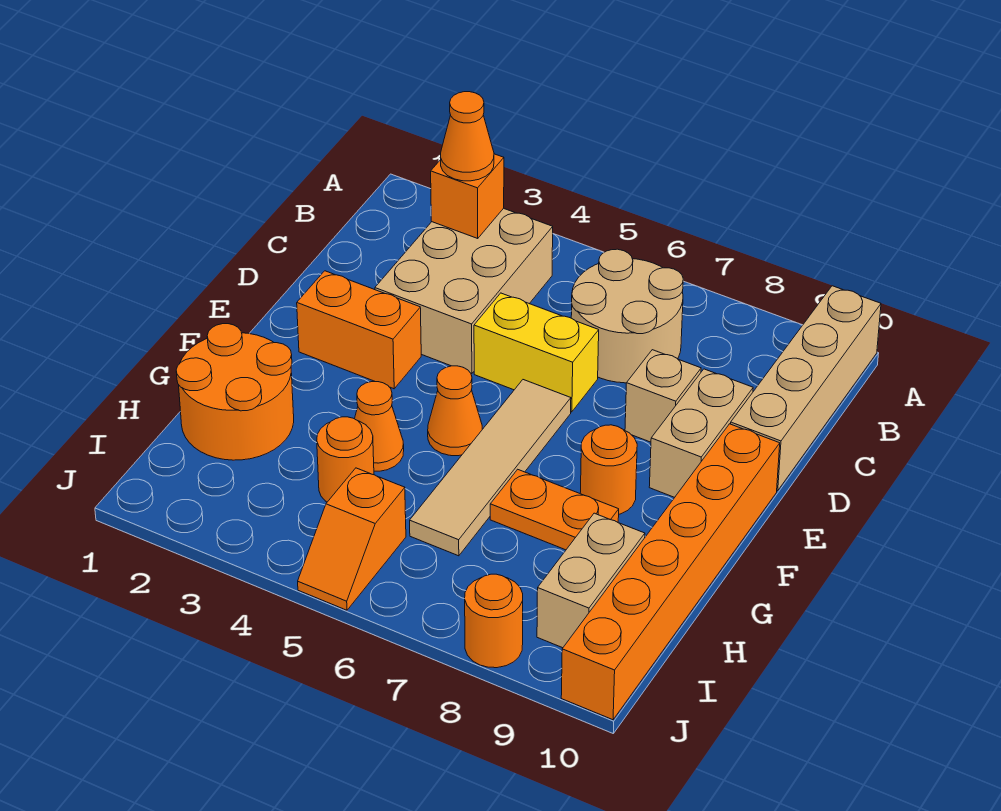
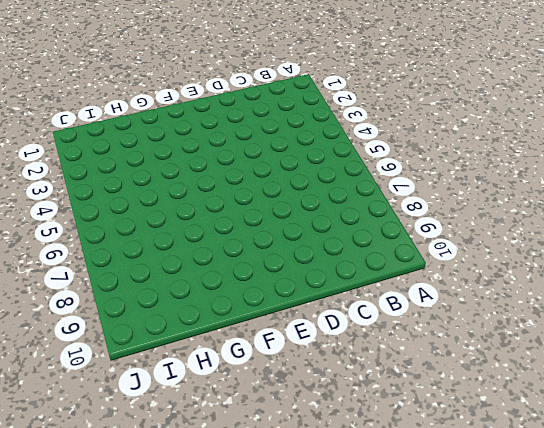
none -> tan brick A10:D10 level 1
none -> tan brick B3:D4 level 1
none -> tan round brick B6:C7 level 1

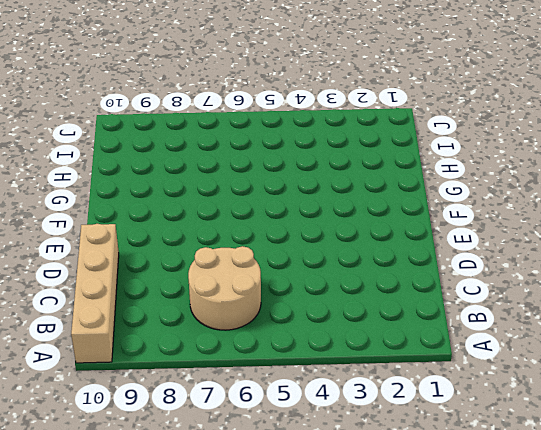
none -> tan brick B3:D4 level 1
none -> yellow brick D5:D6 level 1
none -> tan brick D8 level 1

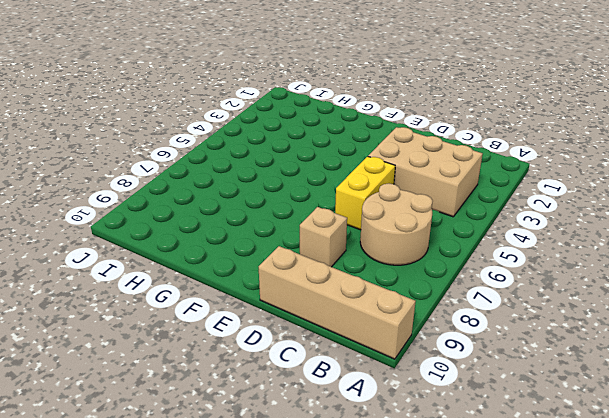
none -> tan brick D9:E9 level 1
none -> orange brick E2:E3 level 1
none -> tan tile E6:H6 level 1

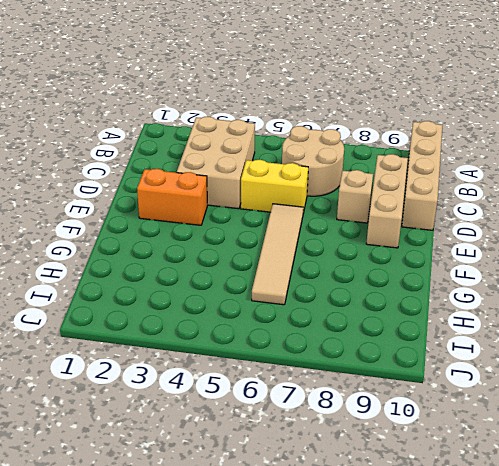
tan brick C9:E9 level 1 -> tan brick D9:E9 level 1
none -> orange brick E10:J10 level 1
none -> orange cone F5 level 1
none -> orange round brick F8 level 1

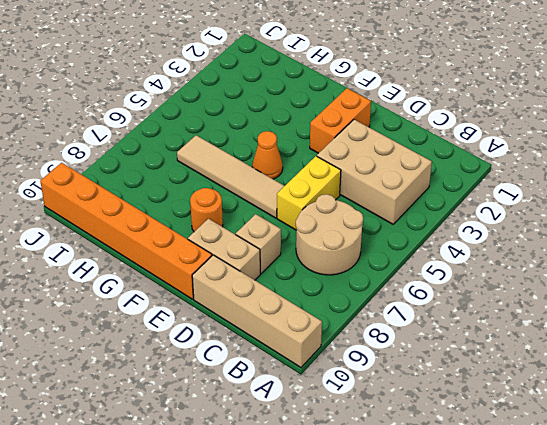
none -> orange round brick G1:H2 level 1
none -> orange cone G4 level 1
none -> orange plate G7:G8 level 1

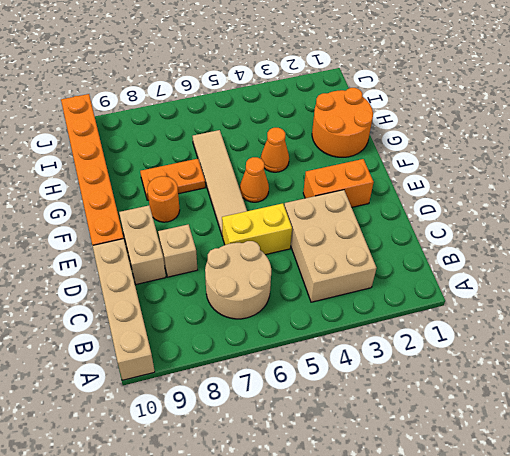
none -> orange round brick H4 level 1
none -> tan brick H9:I9 level 1
none -> orange slope I5:J5 level 1 top I

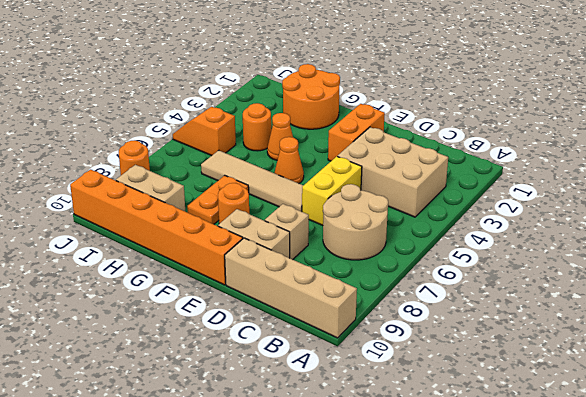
none -> orange brick B3 level 2
none -> orange cone B3 level 3

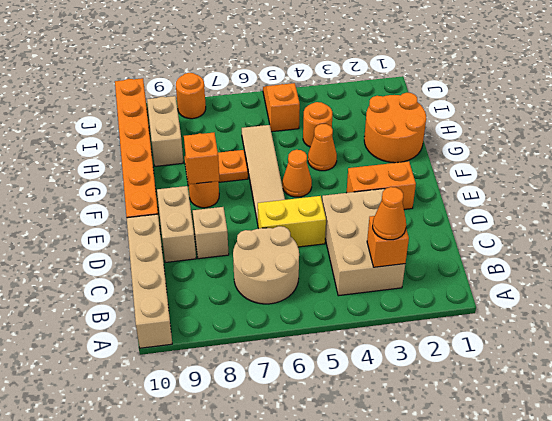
orange brick F8 level 2 -> none

